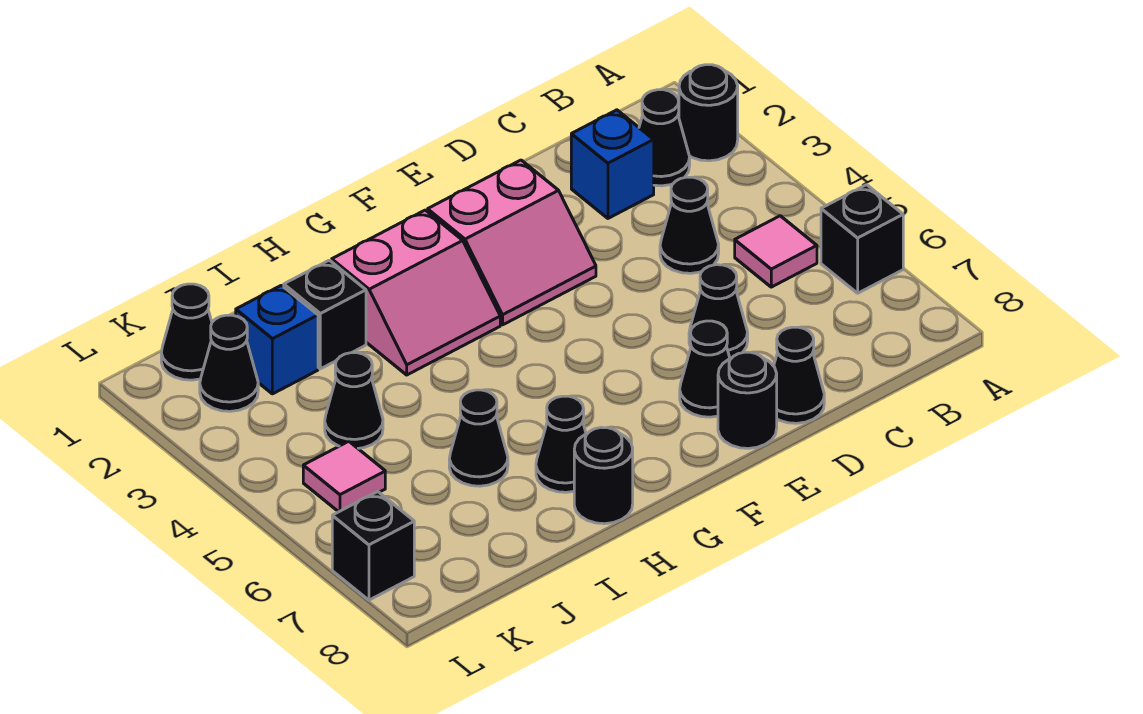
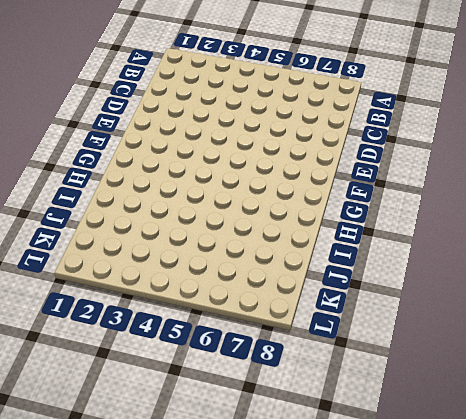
none -> black round brick A2 level 1
none -> black brick A6 level 1
none -> black cone B2 level 1

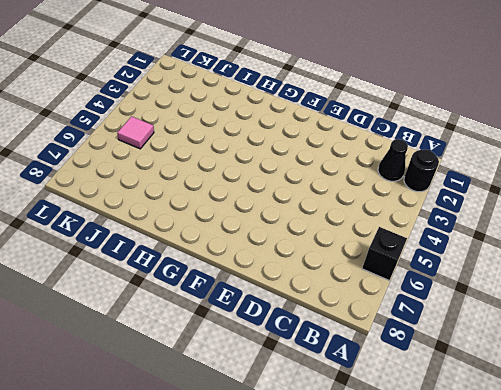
none -> pink tile B5 level 1
none -> blue brick C2 level 1
none -> black cone C4 level 1

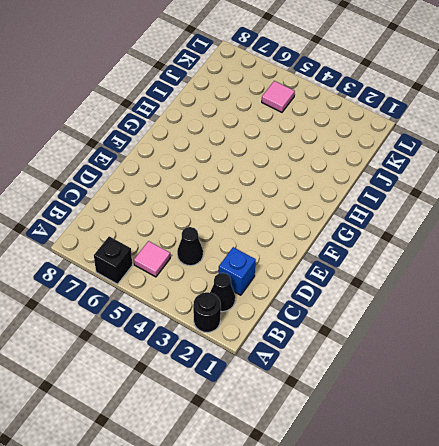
none -> black cone D6 level 1
none -> black cone D8 level 1
none -> pink slope E2:F3 level 1 top 2

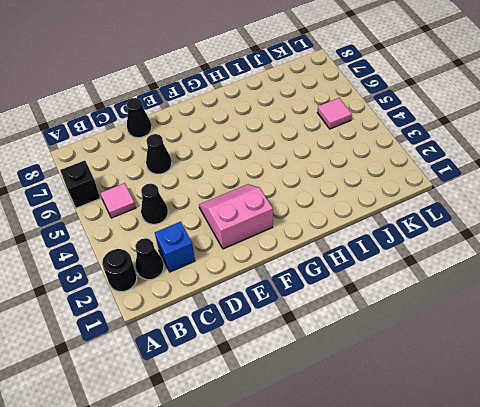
none -> black cone E7 level 1
none -> black round brick E8 level 1
none -> pink slope G2:H3 level 1 top 2

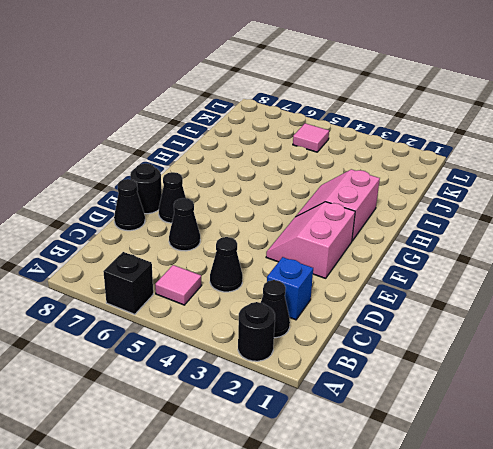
none -> black cone H7 level 1
none -> black round brick H8 level 1
none -> black brick I2 level 1

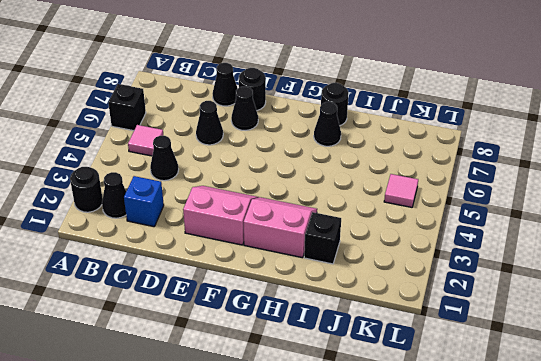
none -> black cone I6 level 1
none -> blue brick J2 level 1
none -> black cone J4 level 1

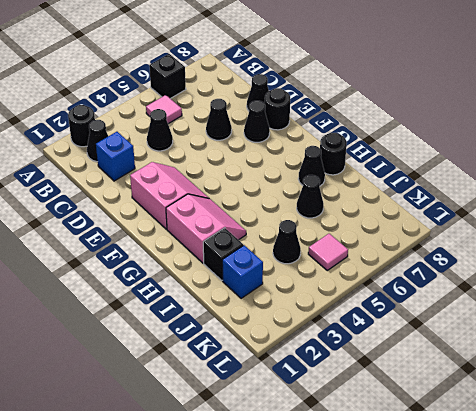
none -> black cone K1 level 1
none -> black cone K2 level 1
none -> black brick L7 level 1

